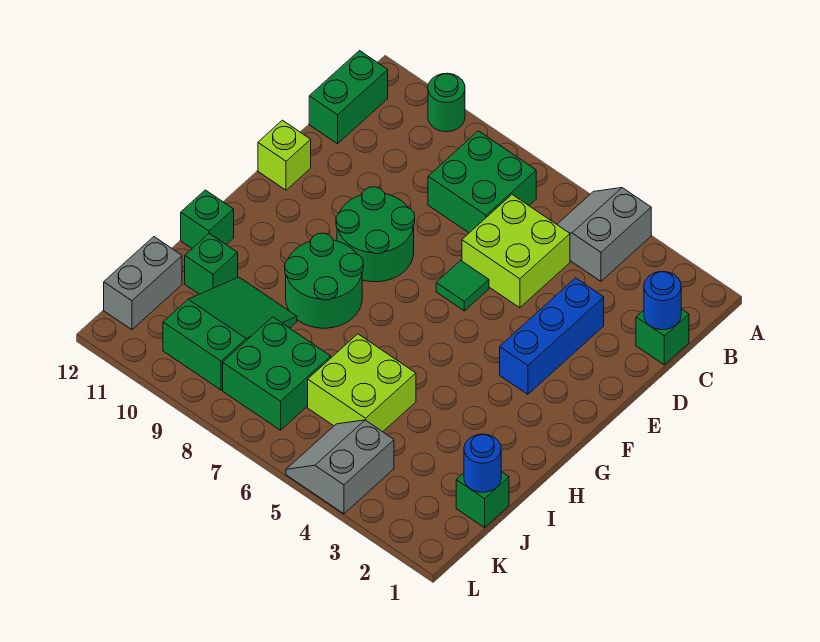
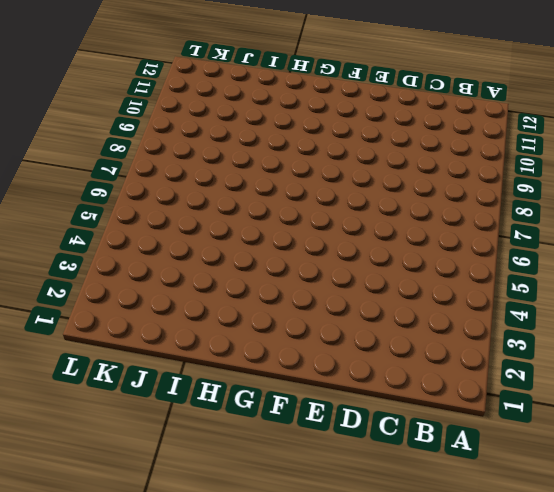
none -> grey slope A4:B5 level 1 top 4
none -> green round brick A10 level 1
none -> green brick B7:C8 level 1

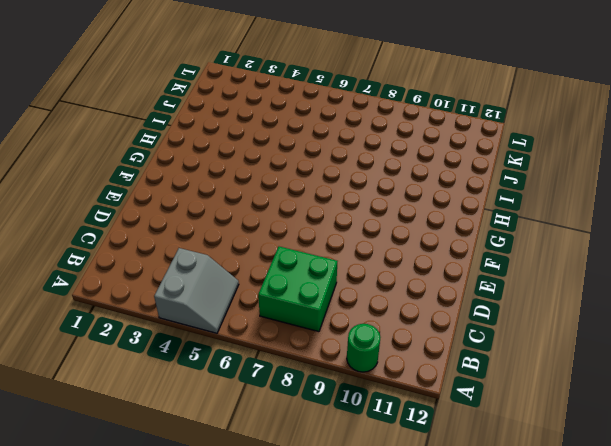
none -> green brick B12:C12 level 1
none -> green brick C1 level 1
none -> lime brick C5:D6 level 1

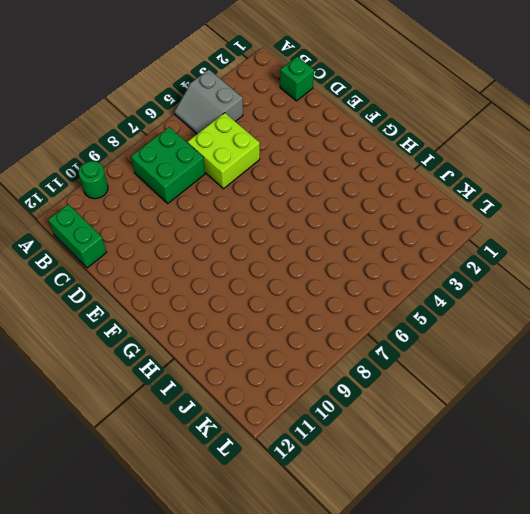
none -> blue brick D3:F3 level 1
none -> green tile E6 level 1
none -> green round brick E8:F9 level 1

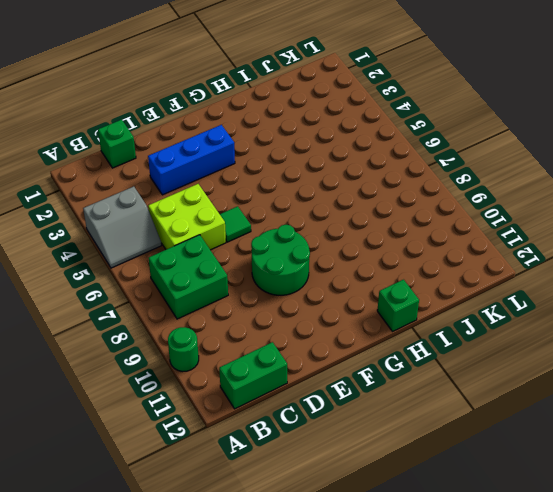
none -> lime brick E12 level 1
none -> green round brick G8:H9 level 1
none -> lime brick I5:J6 level 1

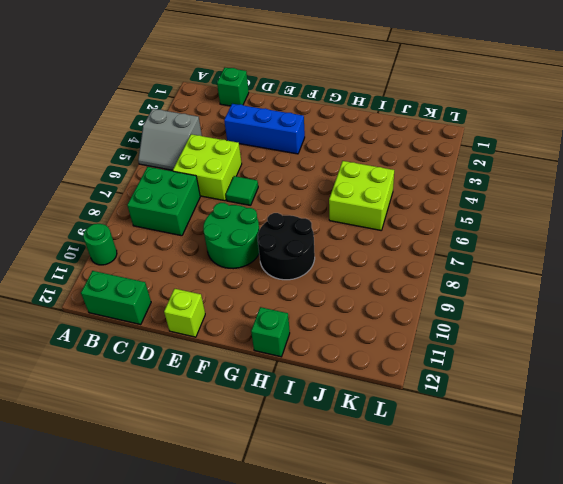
black round brick G8:H9 level 1 -> green round brick G8:H9 level 1
none -> green slope I9:K10 level 1 top K
none -> green brick I11 level 1
none -> green brick J1 level 1

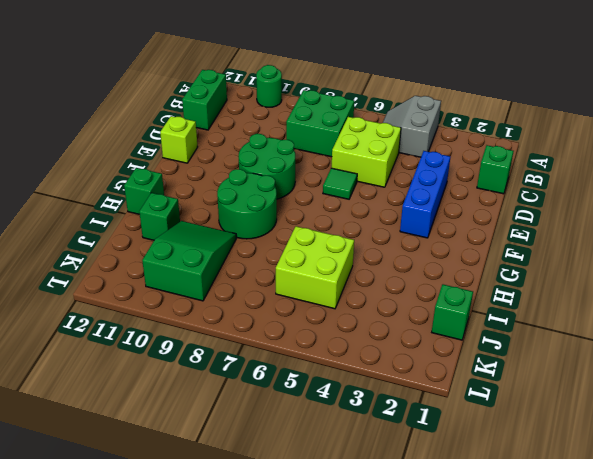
none -> green brick J7:K8 level 1
none -> grey brick J12:K12 level 1
none -> grey slope K4:L5 level 1 top 4

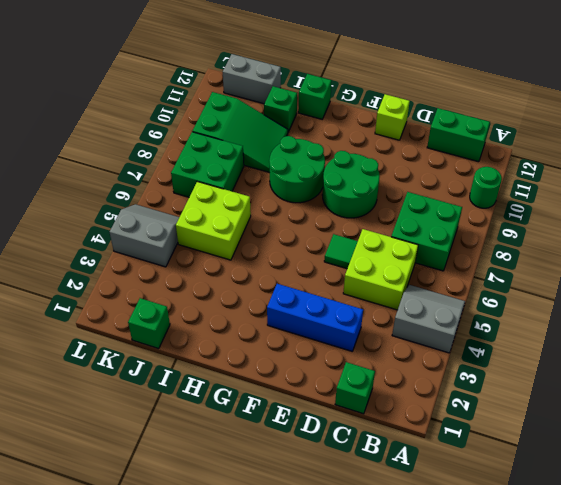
none -> blue round brick C1 level 2
none -> blue round brick J1 level 2

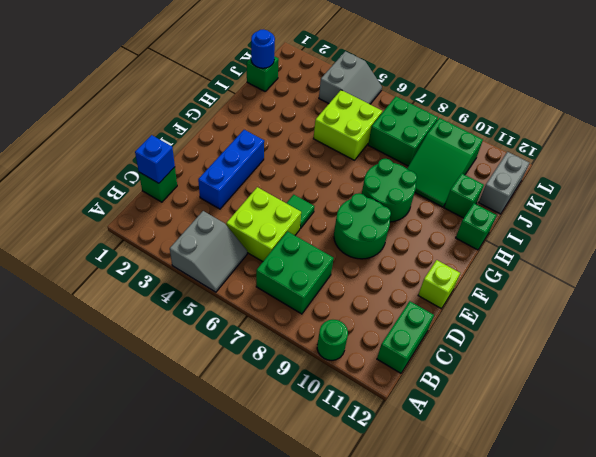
blue brick C1 level 2 -> blue round brick C1 level 2

